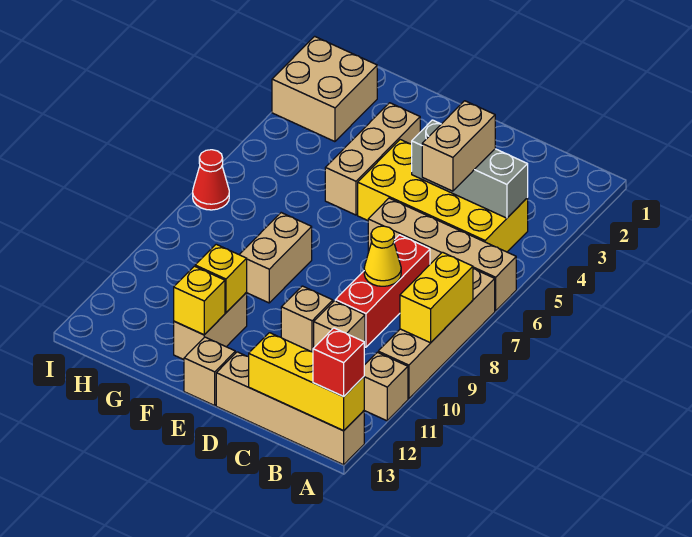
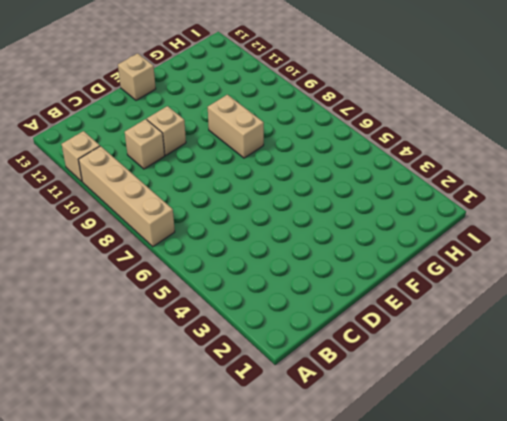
none -> tan brick A6:D6 level 1
none -> tan brick A13:D13 level 1
none -> yellow brick B4:E5 level 1

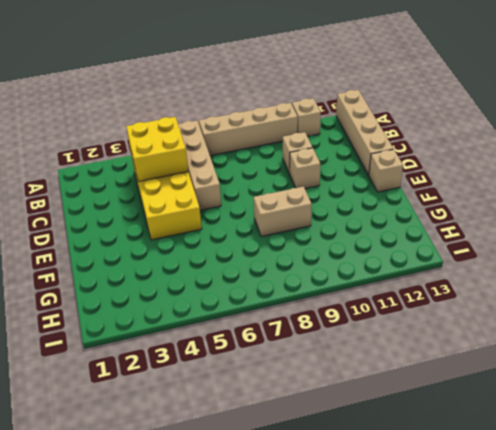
yellow brick B4:C5 level 2 -> grey brick B4:D4 level 2
none -> red brick C7:C9 level 1
none -> tan brick F3:F5 level 1
none -> tan brick F11:F12 level 1

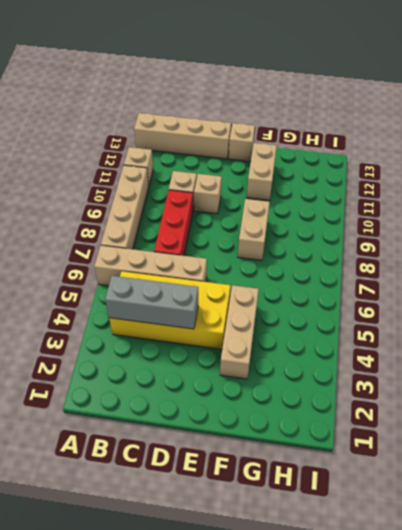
none -> tan brick H2:I3 level 1
none -> red cone I7 level 1
none -> yellow brick A8:A9 level 2

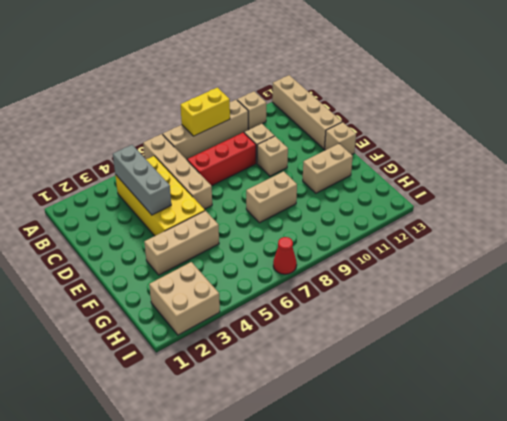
none -> yellow brick A13:C13 level 2
none -> yellow cone C8 level 2
none -> yellow brick F11 level 2

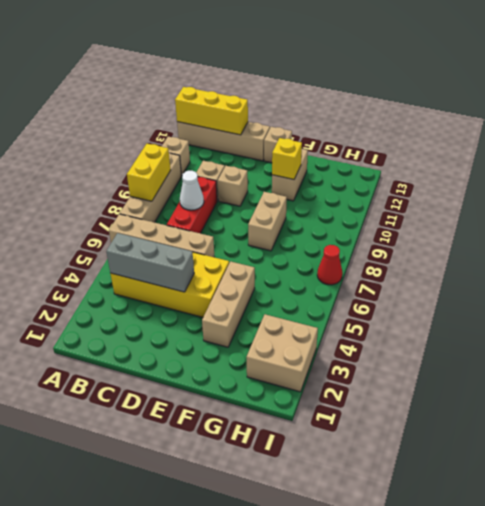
white cone C8 level 2 -> yellow cone C8 level 2
none -> yellow brick F12 level 2
none -> red brick A13 level 3
none -> tan brick C4:C5 level 3

